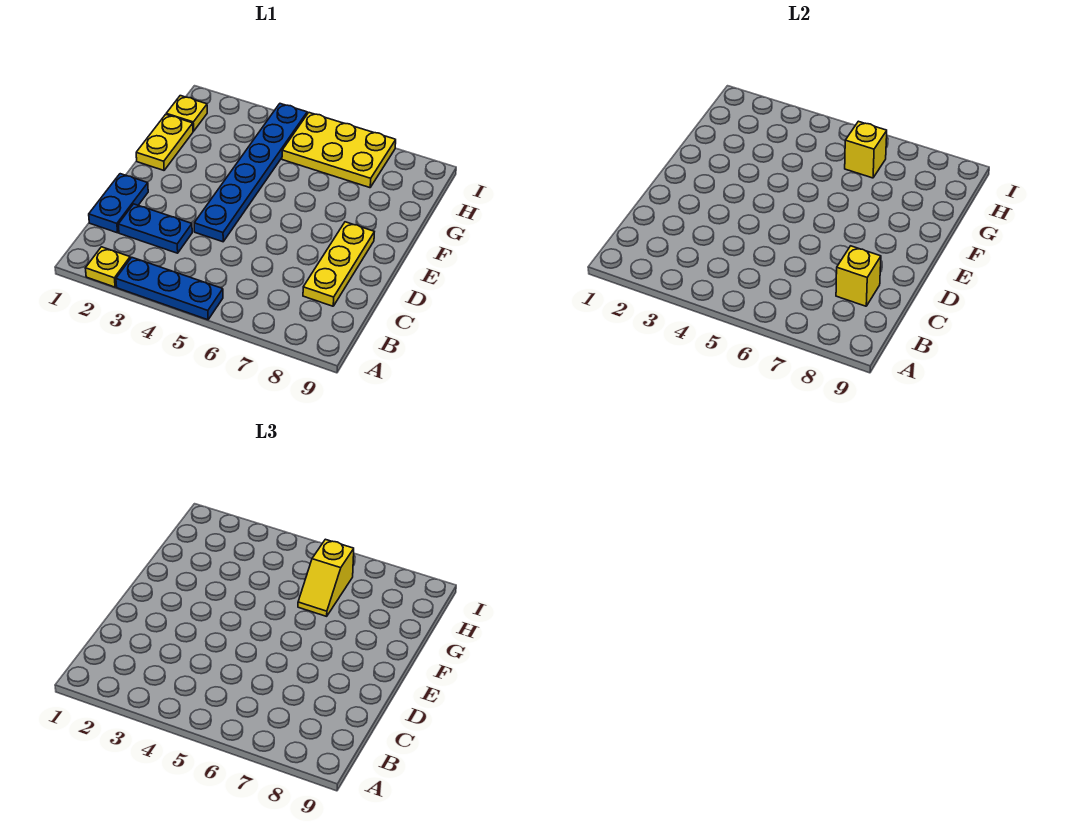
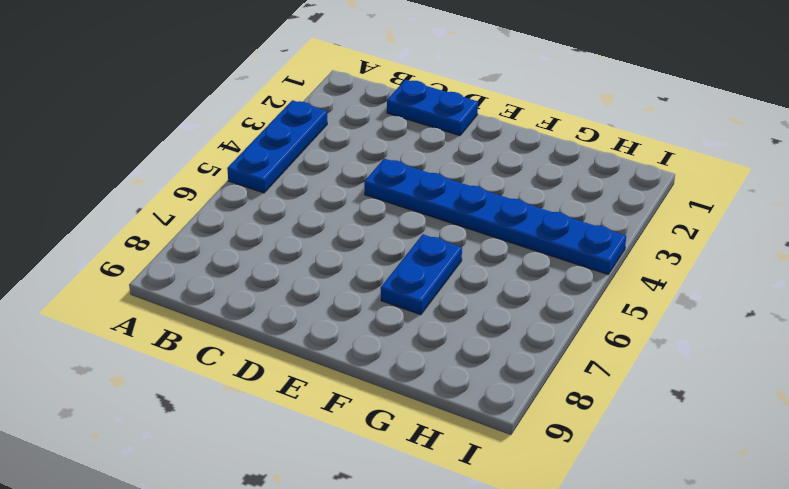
blue plate F6:F7 level 1 -> blue plate C2:C3 level 1
none -> yellow plate A2 level 1
none -> yellow plate C8:E8 level 1
none -> yellow plate F1:G1 level 1

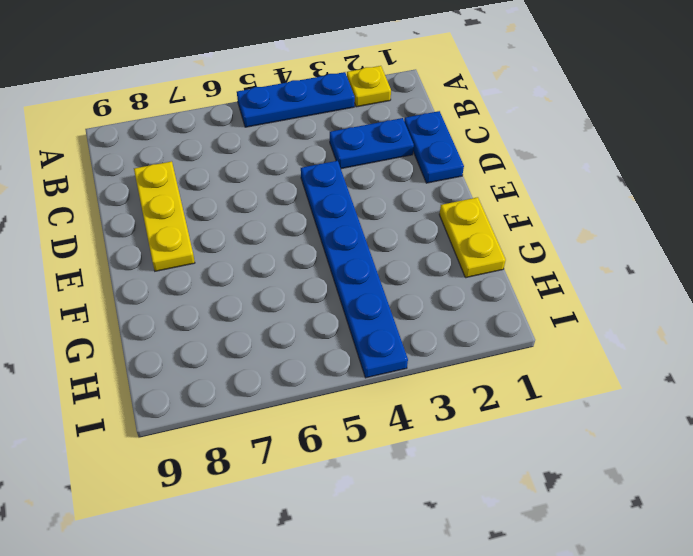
none -> yellow plate H1 level 1
none -> yellow plate H5:I7 level 1
none -> yellow brick C8 level 2

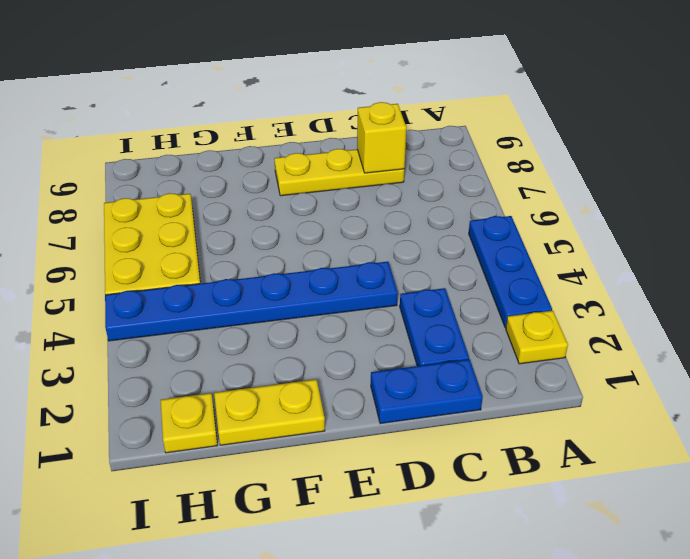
none -> yellow brick H6 level 2
none -> yellow slope G6:H6 level 3 top H

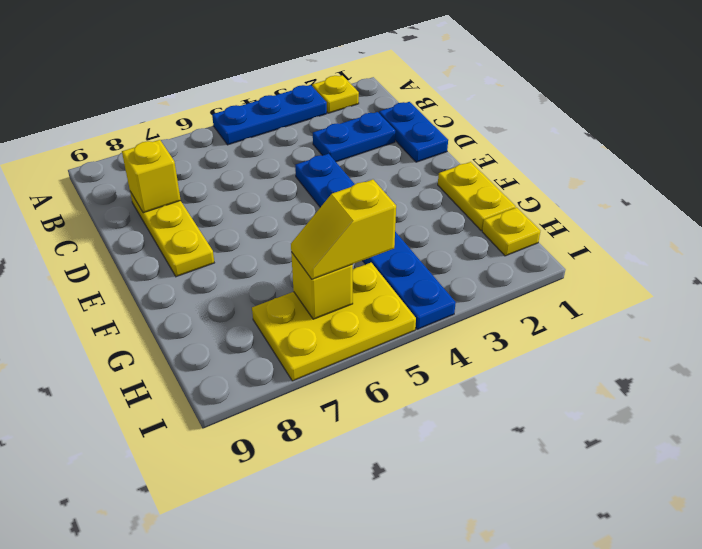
yellow slope H5:H6 level 3 top 5 -> yellow slope G6:H6 level 3 top H

